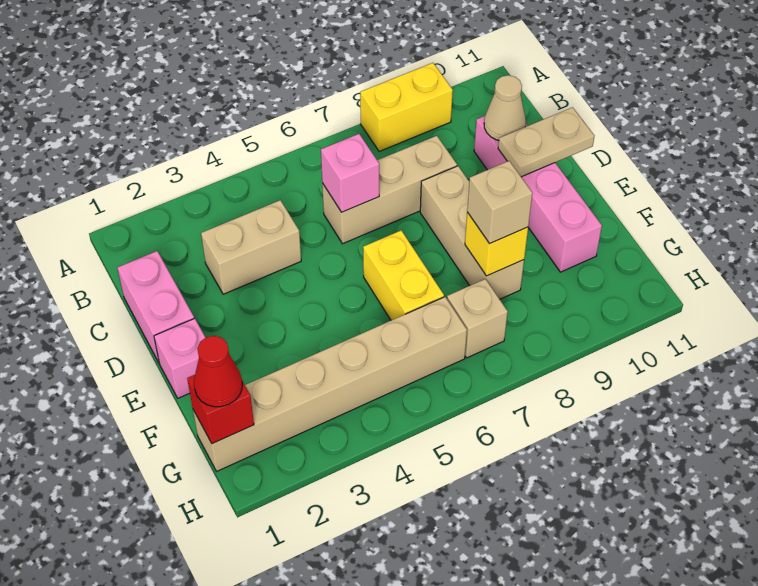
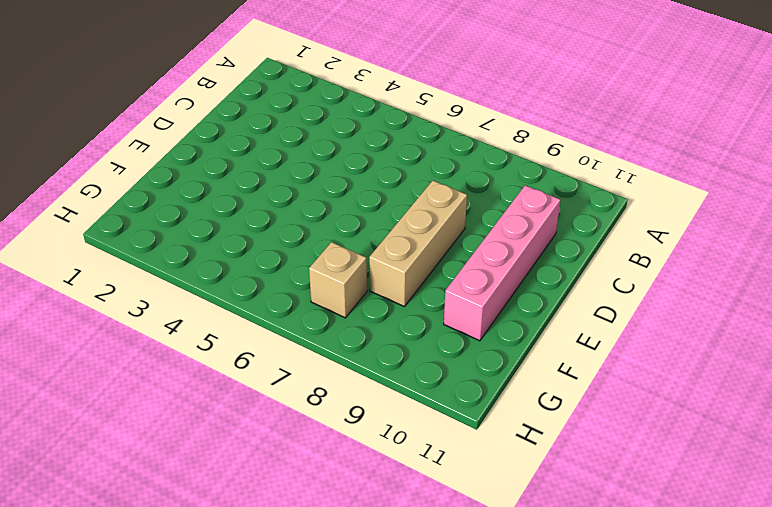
none -> yellow brick A8:A9 level 1
none -> pink brick C1:D1 level 1
none -> tan brick C3:C4 level 1

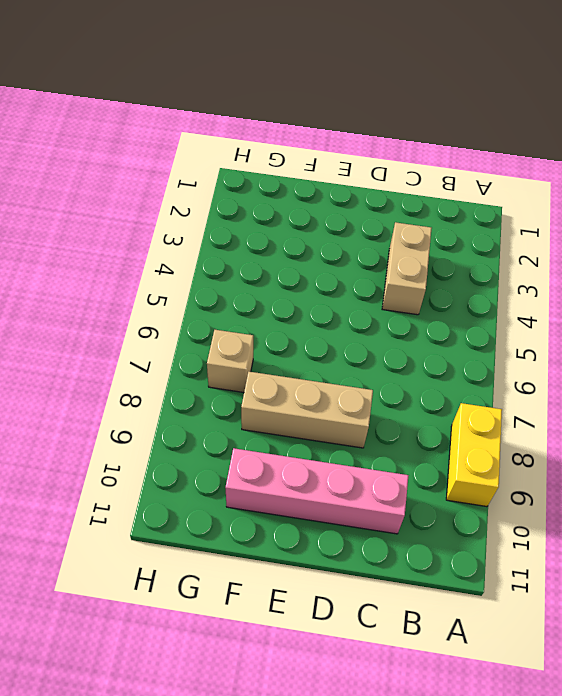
none -> pink brick C1:D1 level 1
none -> tan brick C6:C8 level 1
none -> pink brick E1 level 1

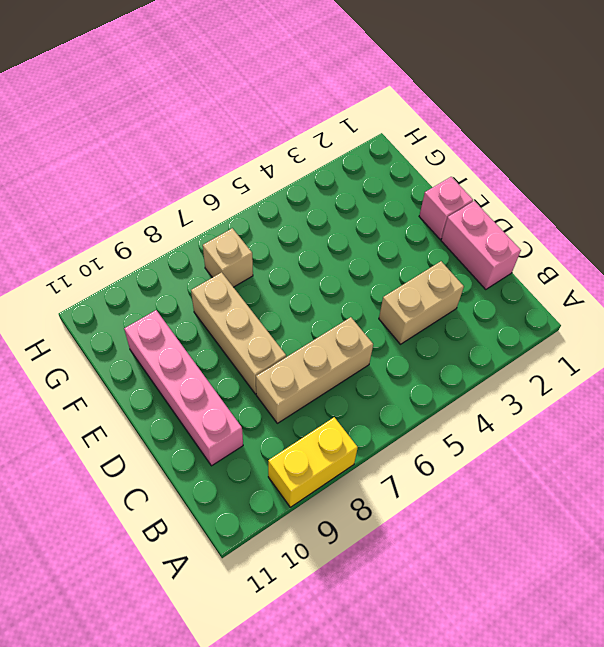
none -> yellow brick E6:F6 level 1
none -> tan brick G1:G6 level 1
none -> pink brick C6 level 2

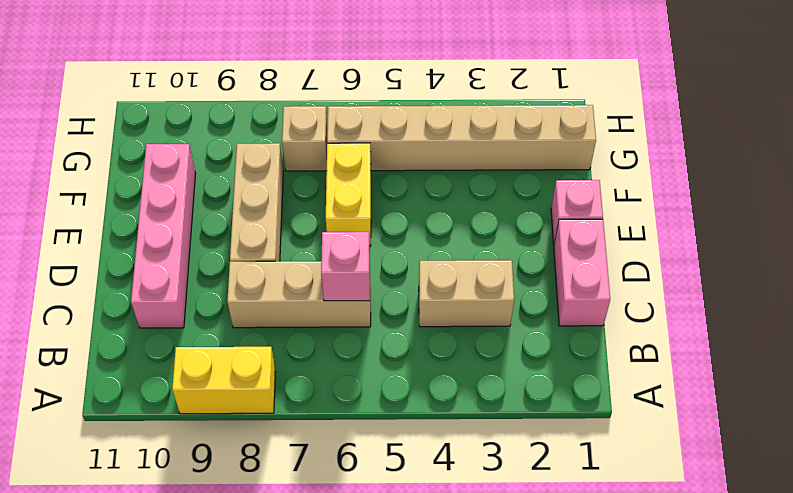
none -> tan cone C10 level 2
none -> tan plate D10:D11 level 2
none -> yellow brick F8 level 2

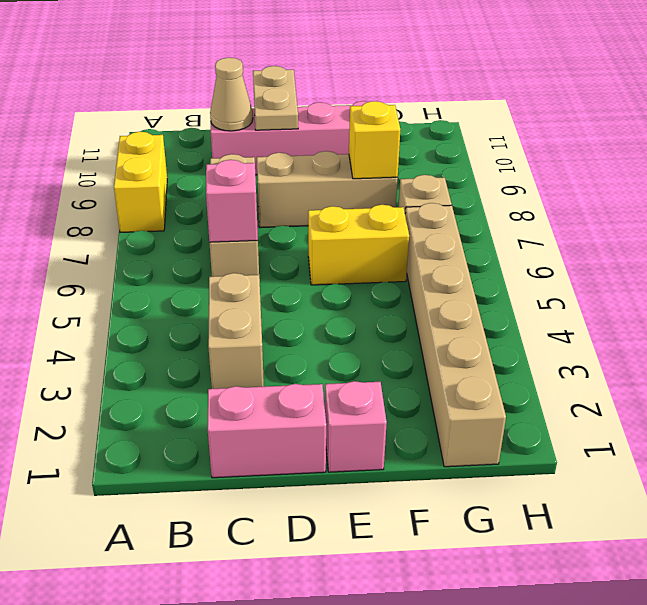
none -> red brick G1 level 2
none -> tan brick F8 level 3
none -> red cone G1 level 3

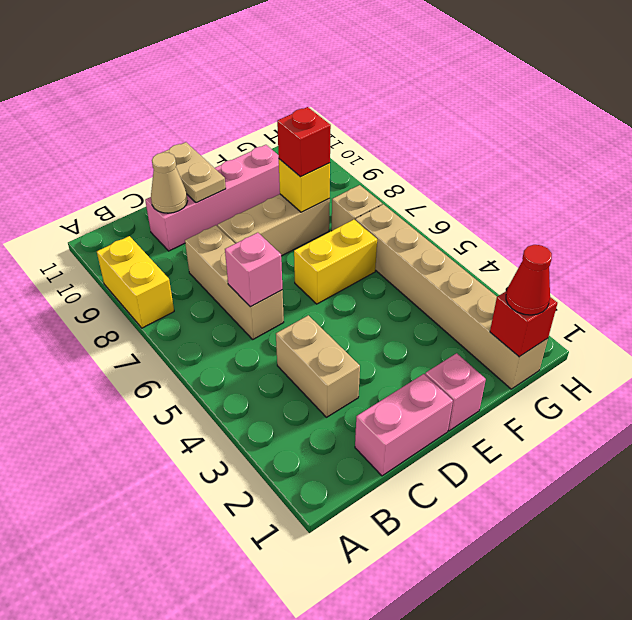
red brick F8 level 3 -> tan brick F8 level 3

